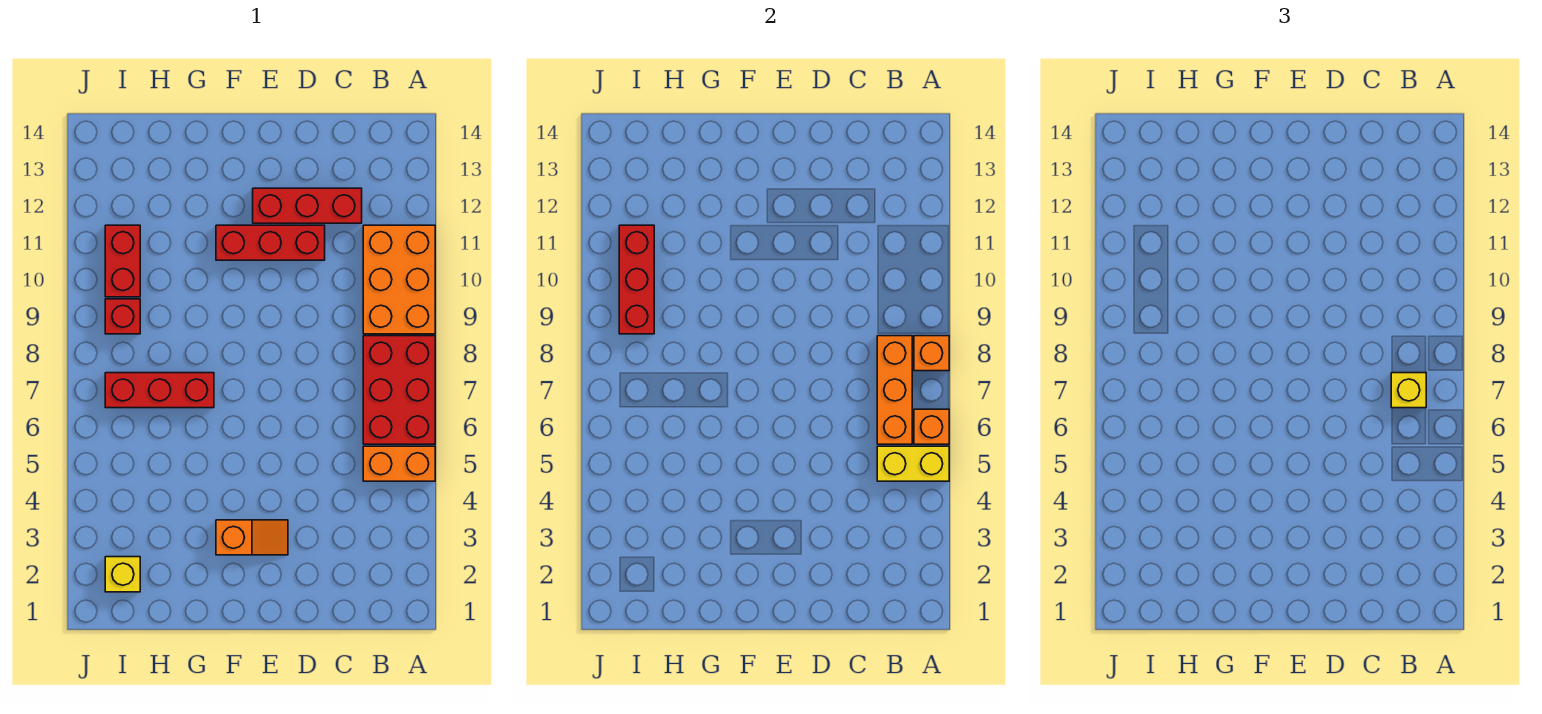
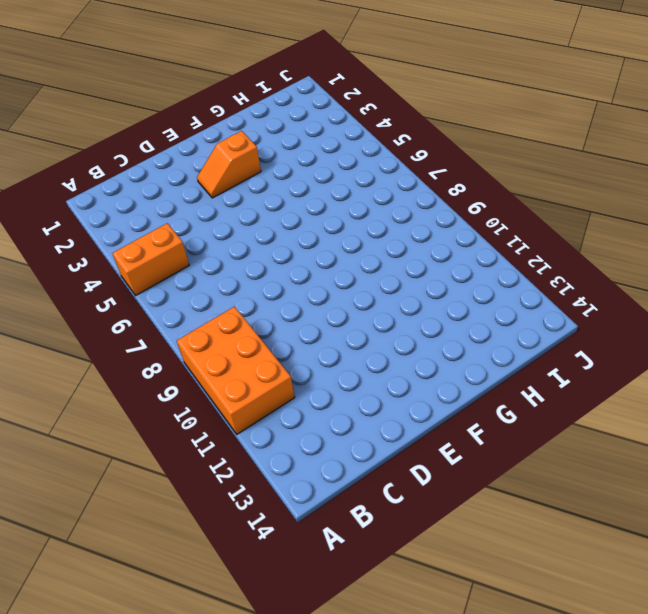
none -> red brick A6:B8 level 1
none -> red brick C12:E12 level 1
none -> red brick D11:F11 level 1

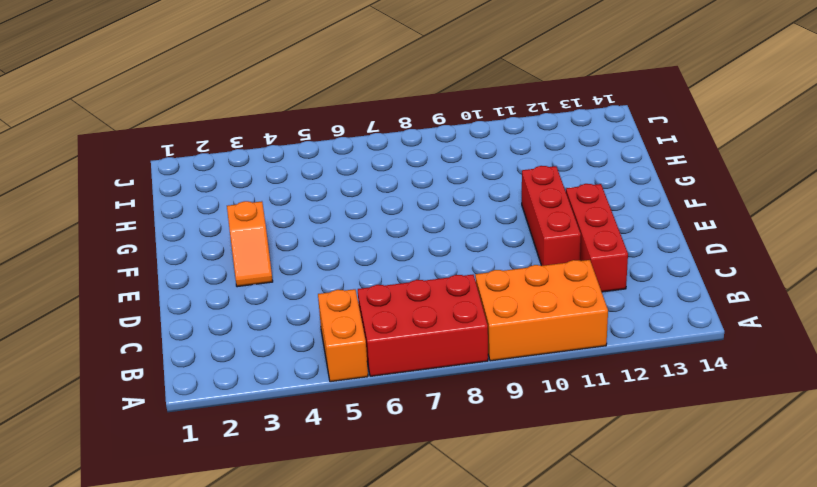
none -> red brick G7:I7 level 1
none -> yellow brick I2 level 1
none -> red brick I9 level 1

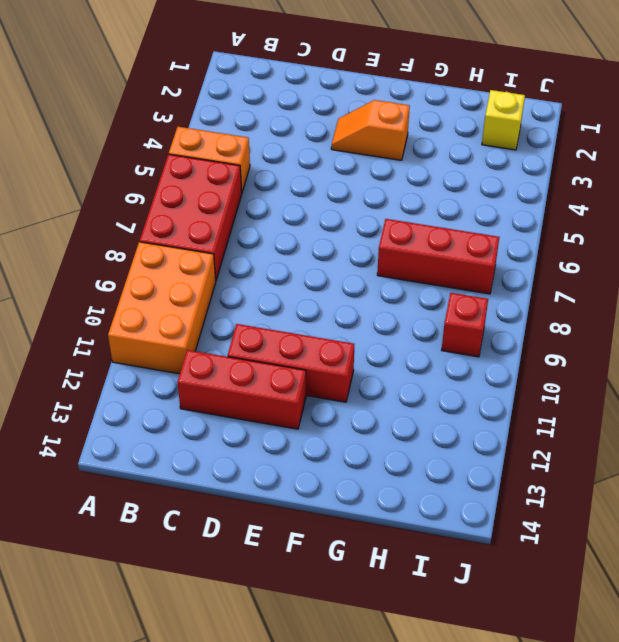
none -> red brick I10:I11 level 1
none -> yellow brick A5:B5 level 2
none -> orange brick A6 level 2

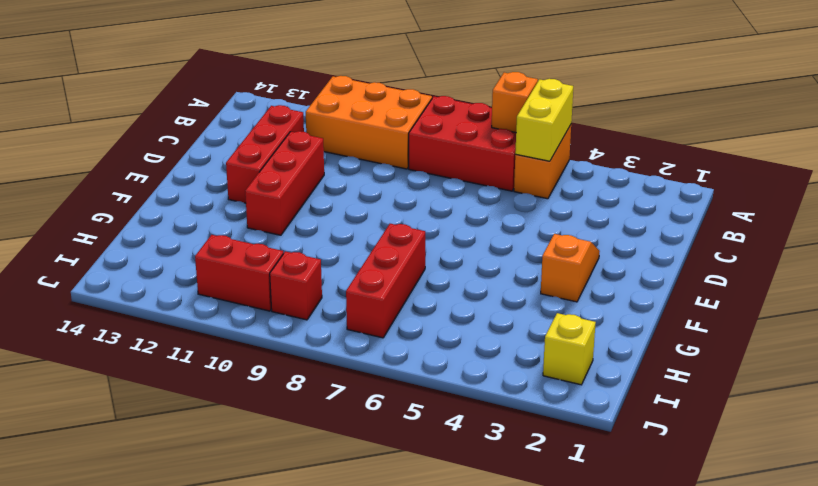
none -> orange brick A8 level 2
none -> orange brick B6:B8 level 2
none -> red brick I9:I11 level 2

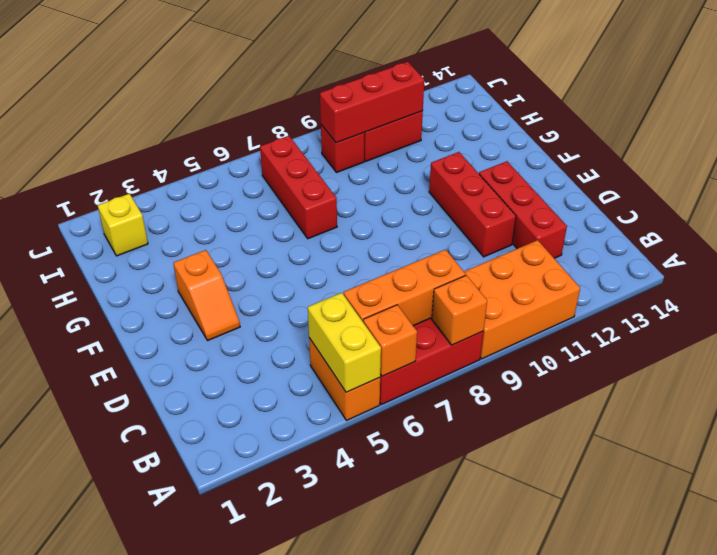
none -> yellow brick B7 level 3

